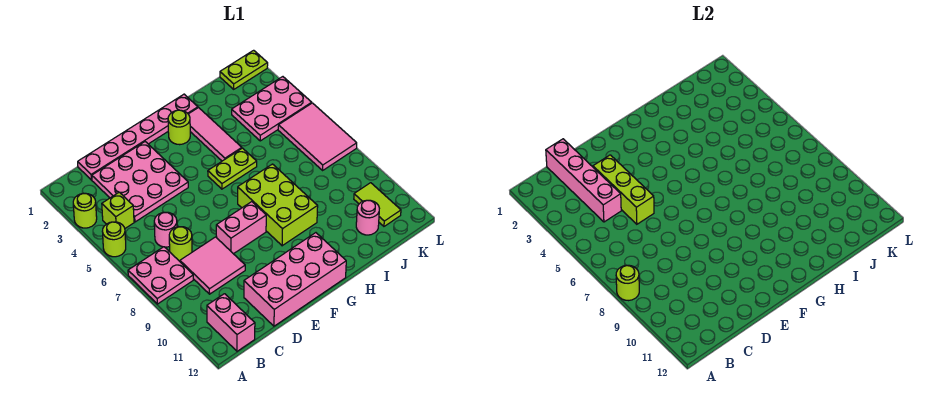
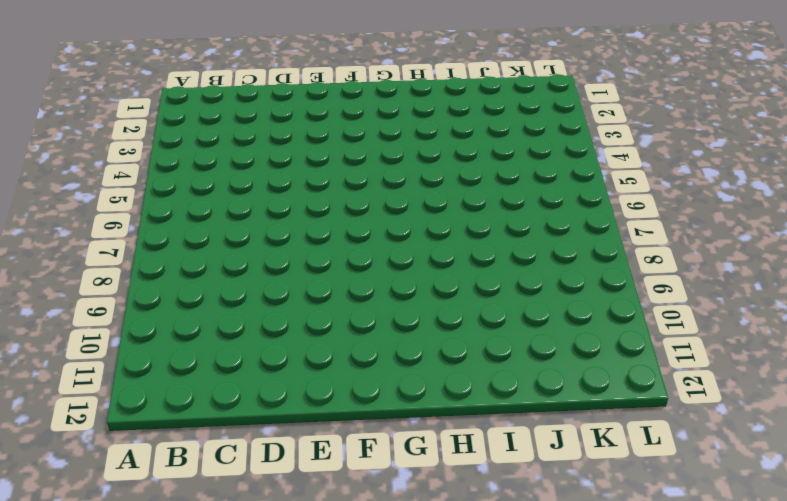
none -> lime round brick A3 level 1
none -> lime round brick A5 level 1
none -> pink plate A7:B8 level 1

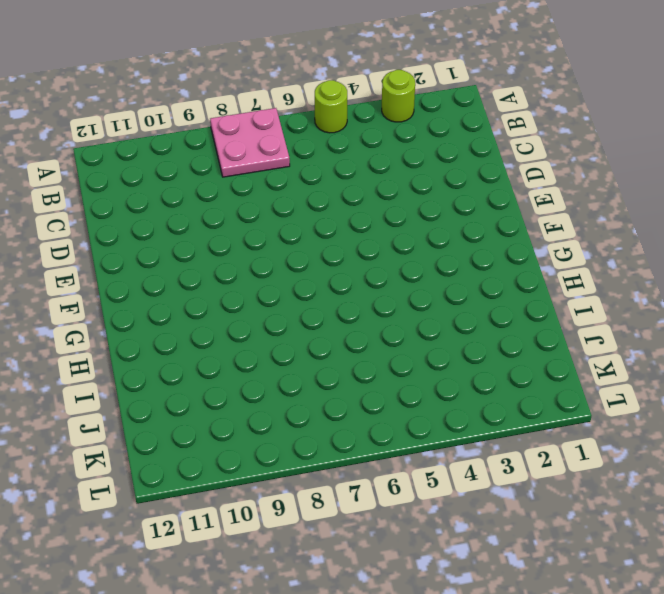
none -> lime brick B4 level 1
none -> pink brick B11:B12 level 1
none -> pink plate C1:H1 level 1

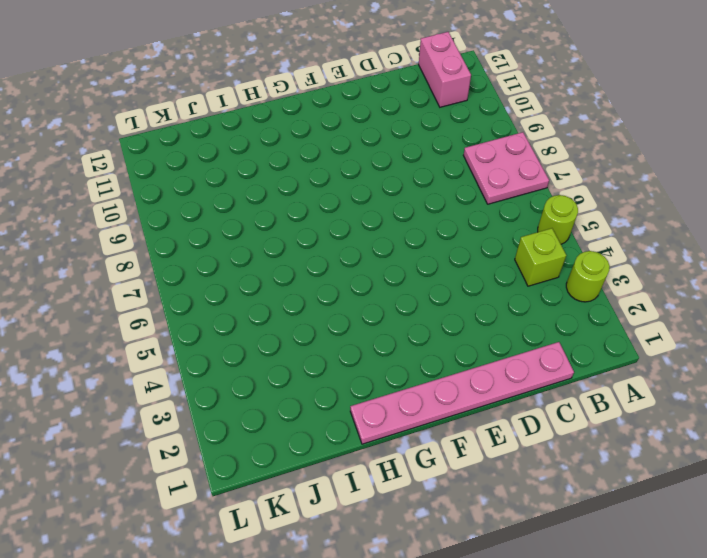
none -> pink plate C2:E4 level 1
none -> pink round brick C6 level 1
none -> lime round brick C7 level 1

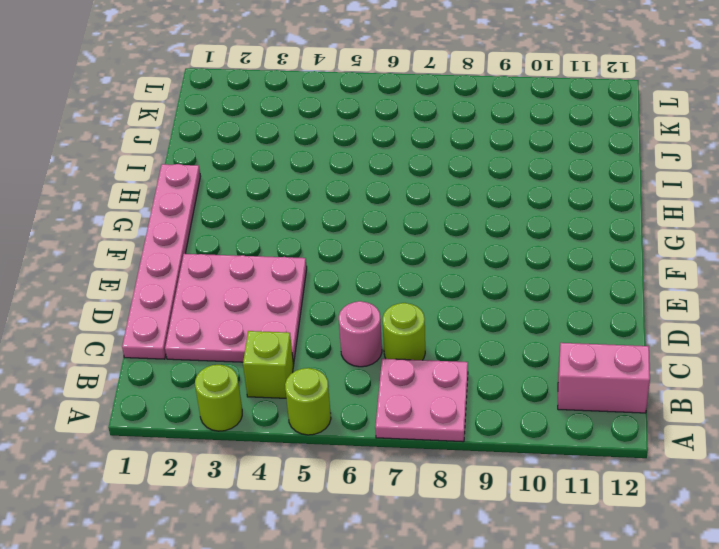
none -> pink tile C8:D9 level 1
none -> pink brick D11:G12 level 1
none -> pink brick E8:F8 level 1

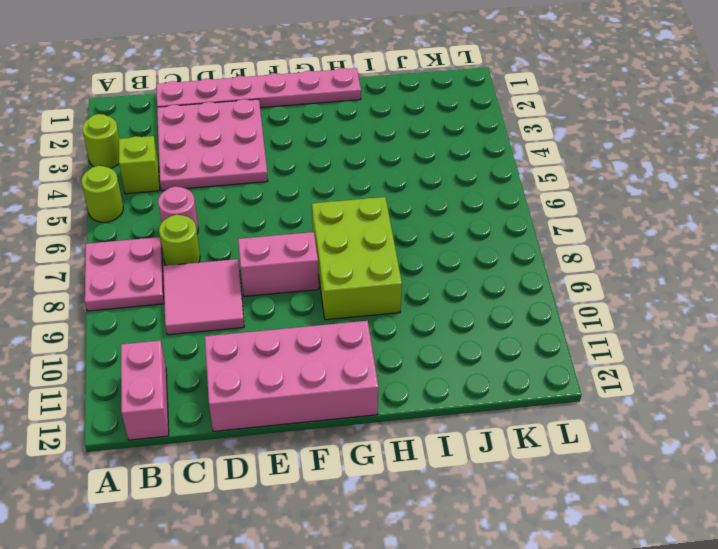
none -> lime round brick G2 level 1
none -> lime plate G5:H5 level 1
none -> pink tile H2:H4 level 1

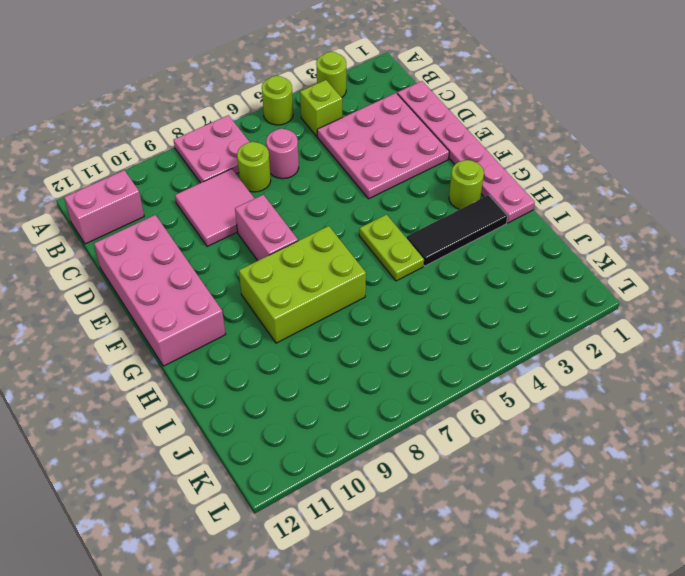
black tile H2:H4 level 1 -> pink tile H2:H4 level 1
none -> pink plate J3:L4 level 1
none -> pink round brick J11 level 1
none -> lime plate K1:L1 level 1

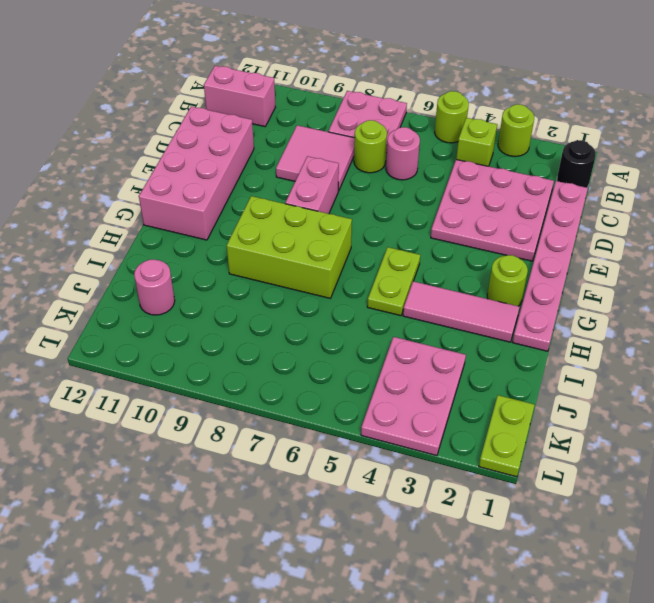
black round brick B1 level 1 -> none
none -> pink tile K5:L7 level 1
none -> lime tile K10:K11 level 1
none -> lime round brick A8 level 2

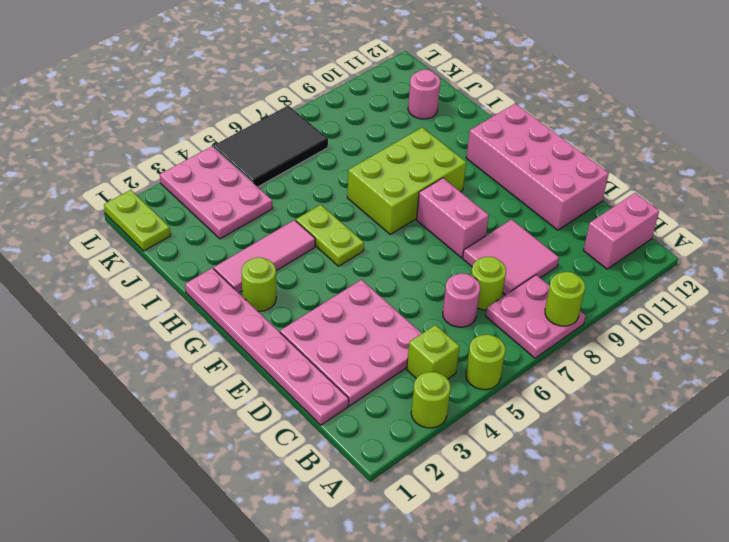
black tile K5:L7 level 1 -> pink tile K5:L7 level 1
none -> lime tile K10:K11 level 1
none -> pink brick C1:C4 level 2
none -> lime brick D3:D5 level 2

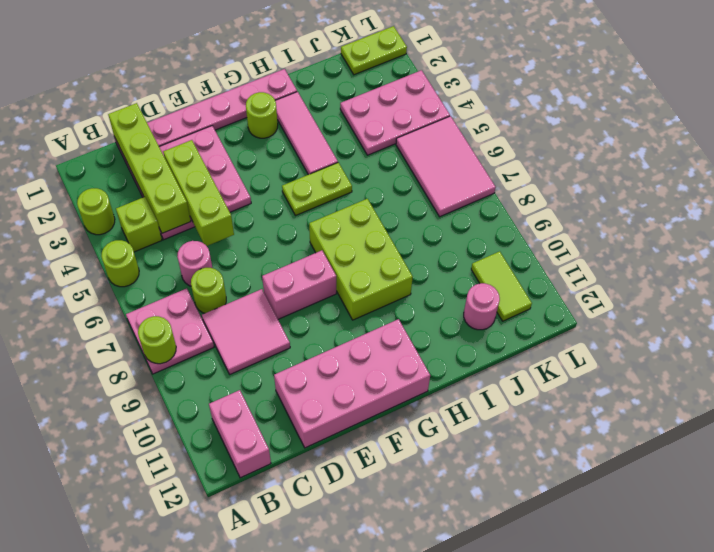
lime brick C1:C4 level 2 -> pink brick C1:C4 level 2

